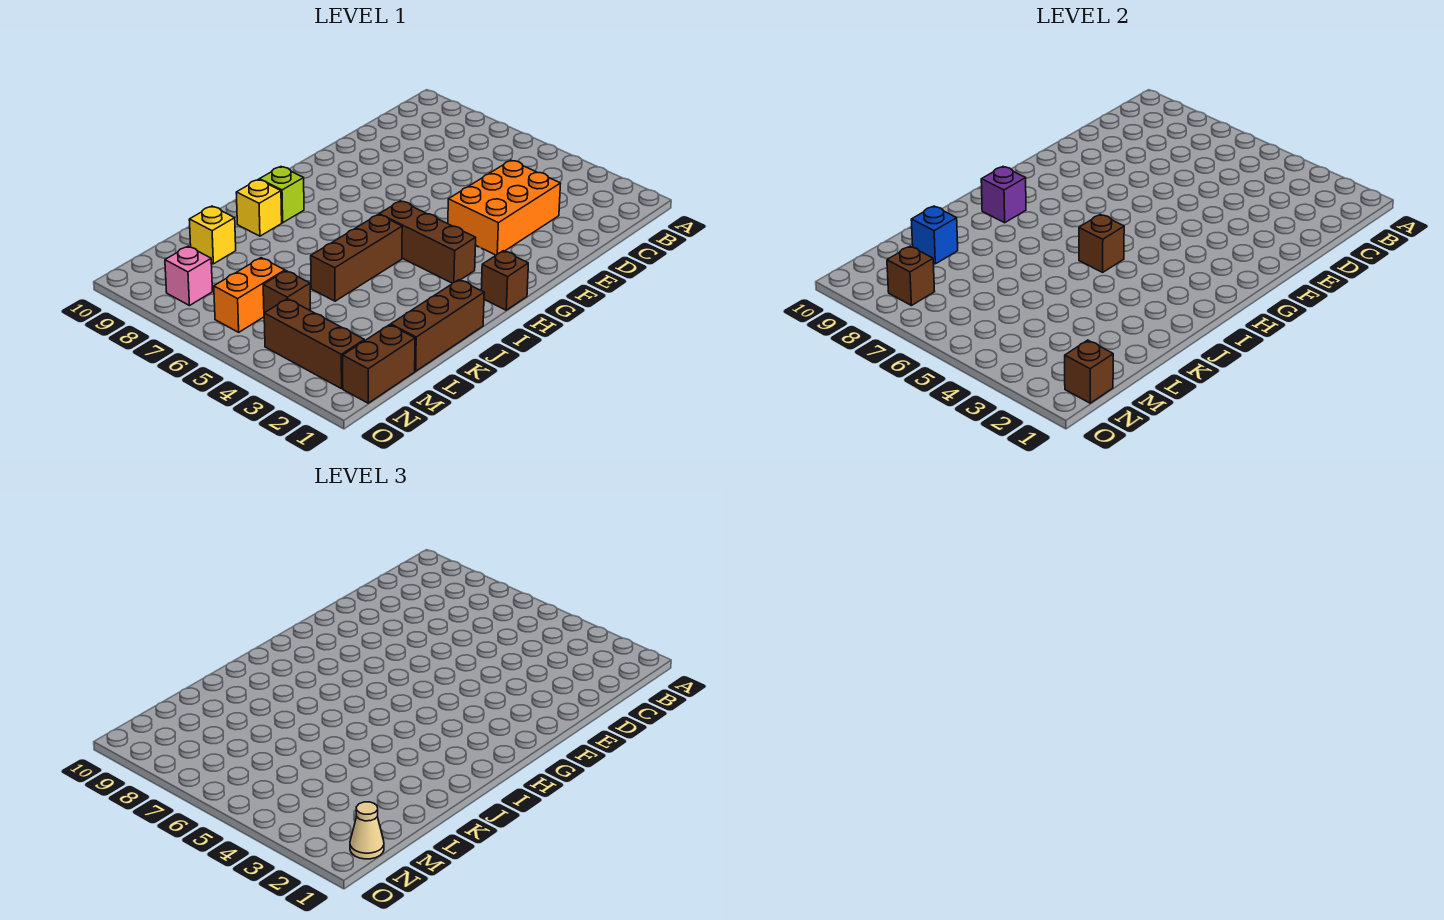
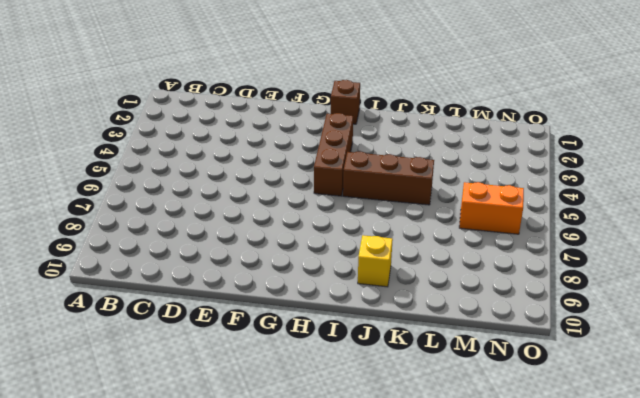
none -> orange brick D3:F4 level 1
none -> lime brick I9 level 1
none -> brown brick J1:L1 level 1

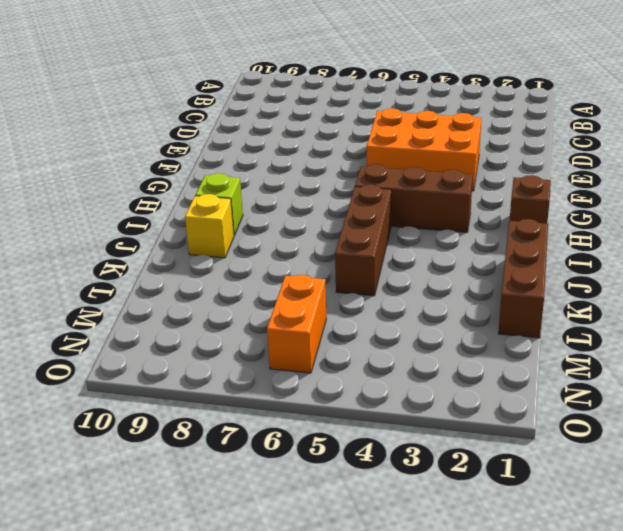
orange brick E3:F5 level 1 -> orange brick D3:F4 level 1
none -> yellow brick L9 level 1
none -> brown brick M1:N1 level 1
none -> brown brick M5 level 1

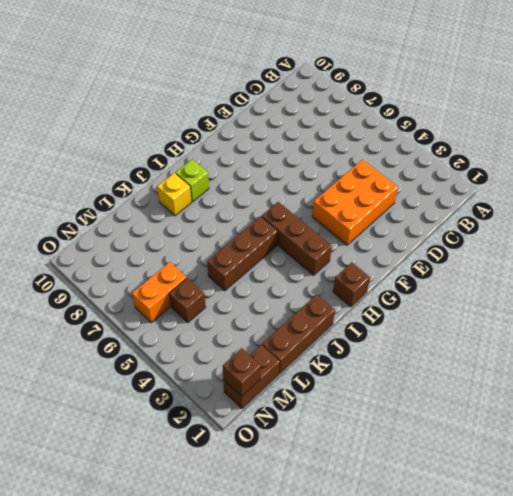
none -> yellow brick L9 level 1
none -> brown brick N2:N4 level 1
none -> pink brick N8 level 1

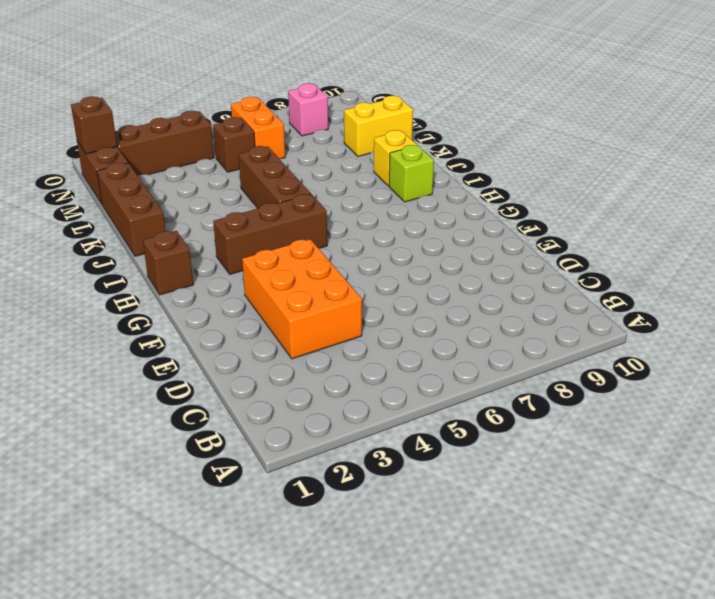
yellow brick L9:L10 level 1 -> yellow brick L9 level 1
none -> brown brick I5 level 2
none -> purple brick I9 level 2
none -> blue brick L9 level 2

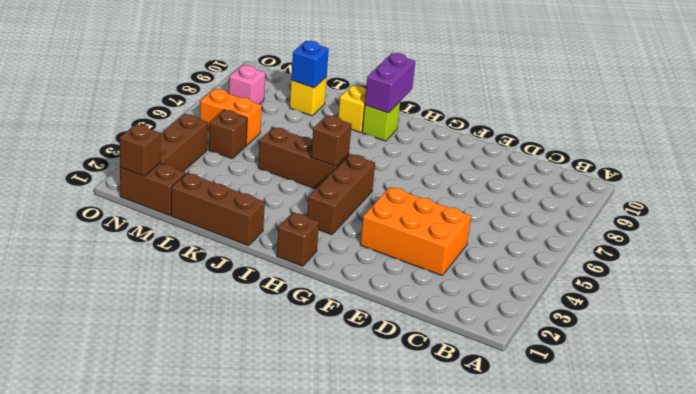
purple brick I9:I10 level 2 -> purple brick I9 level 2
none -> brown brick N8 level 2
none -> tan cone N1 level 3

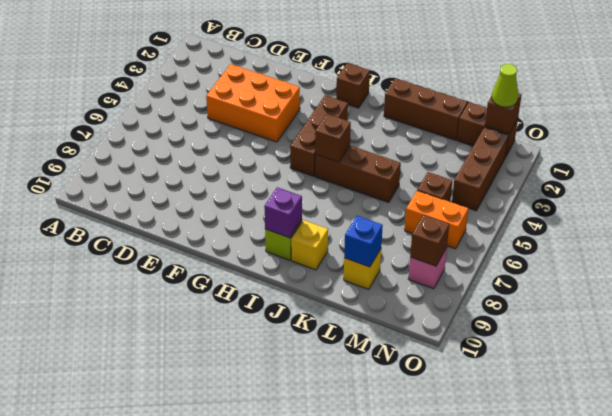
lime cone N1 level 3 -> tan cone N1 level 3

